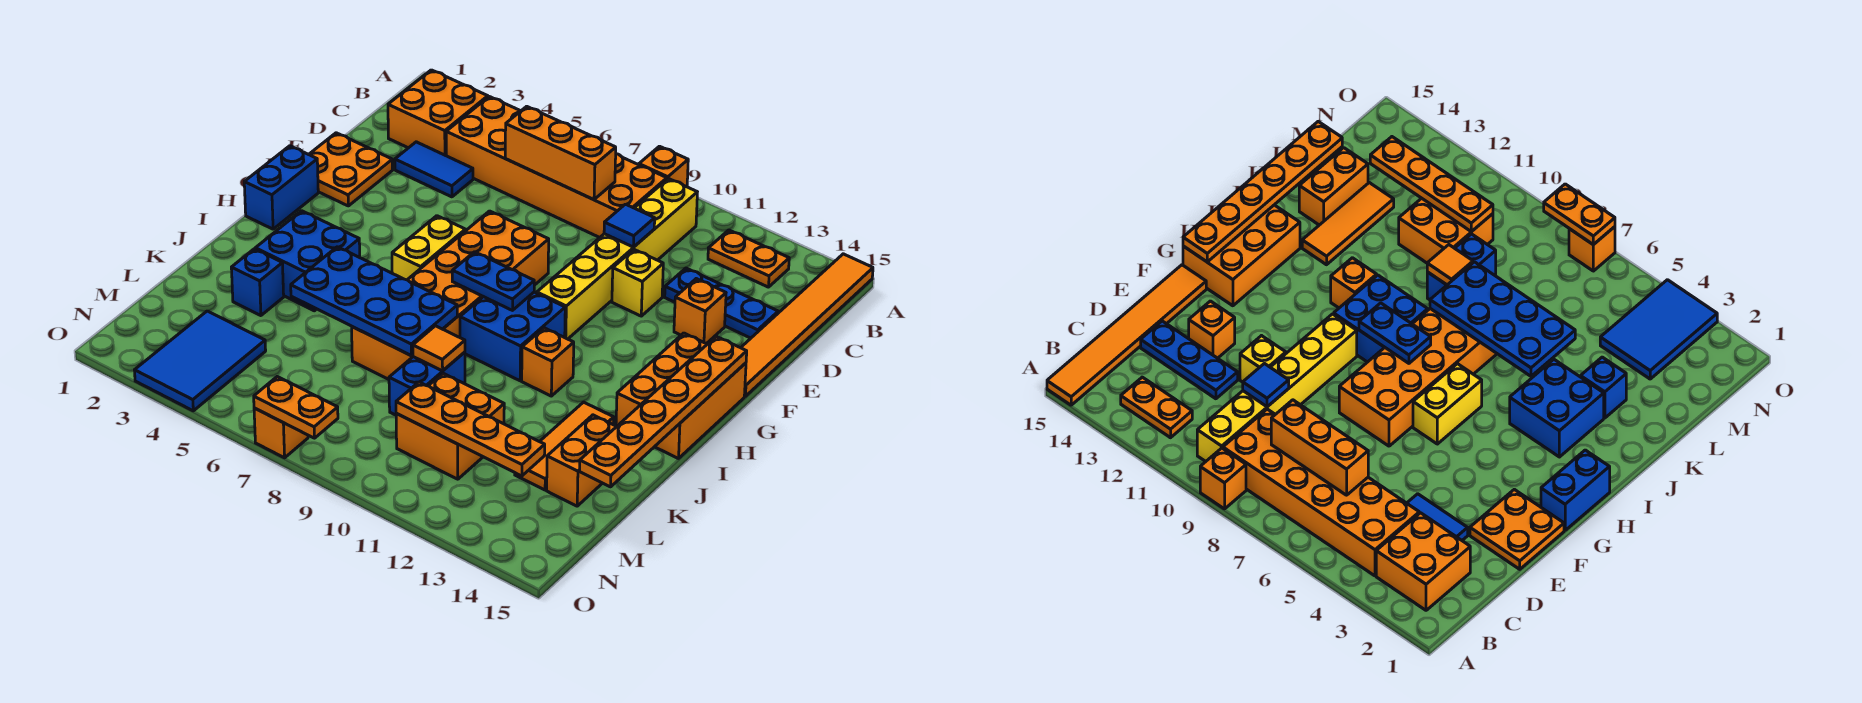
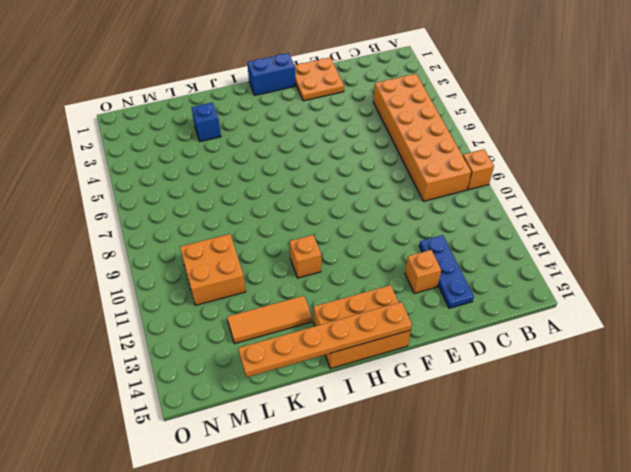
none -> orange tile A15:F15 level 1
none -> orange brick B2:C3 level 1
none -> yellow brick B10:G10 level 1
none -> orange plate B12:B13 level 1

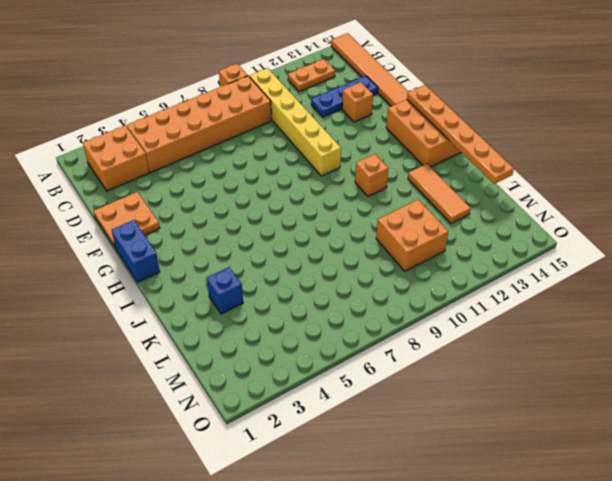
none -> blue tile D3:D4 level 1
none -> yellow brick E11 level 1
none -> orange brick F7:K8 level 1
none -> yellow brick G6:H6 level 1

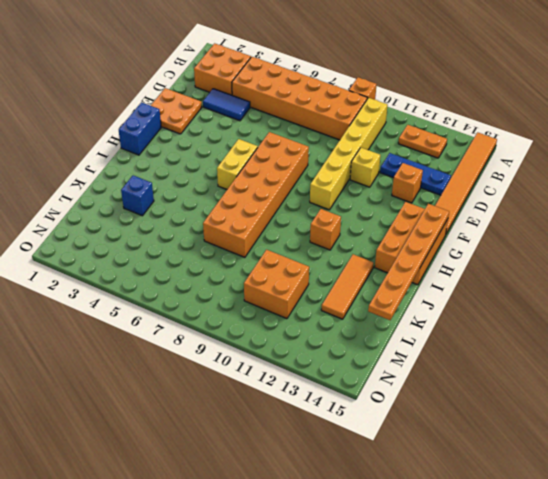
none -> blue brick H9:I10 level 1
none -> blue brick I3:J4 level 1
none -> blue brick K9:L9 level 1
none -> orange brick K14:L14 level 1

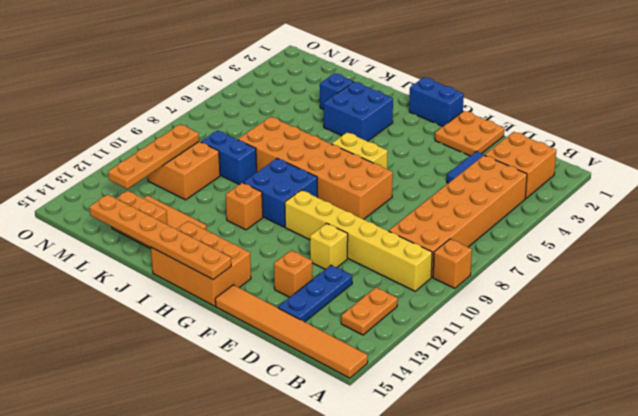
none -> blue tile M3:O4 level 1
none -> orange brick O7 level 1
none -> orange brick C6:C8 level 2
none -> blue tile D10 level 2

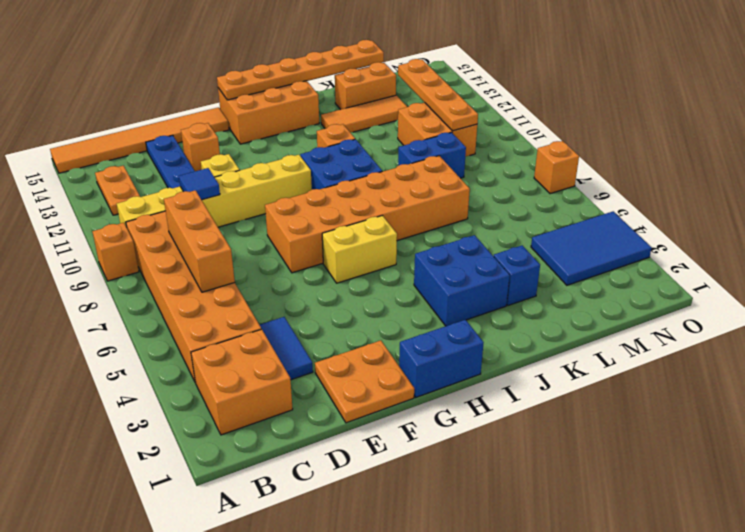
none -> blue plate H8:H9 level 2
none -> blue plate J5:K8 level 2
none -> orange tile K9 level 2
none -> orange plate O7:O8 level 2

